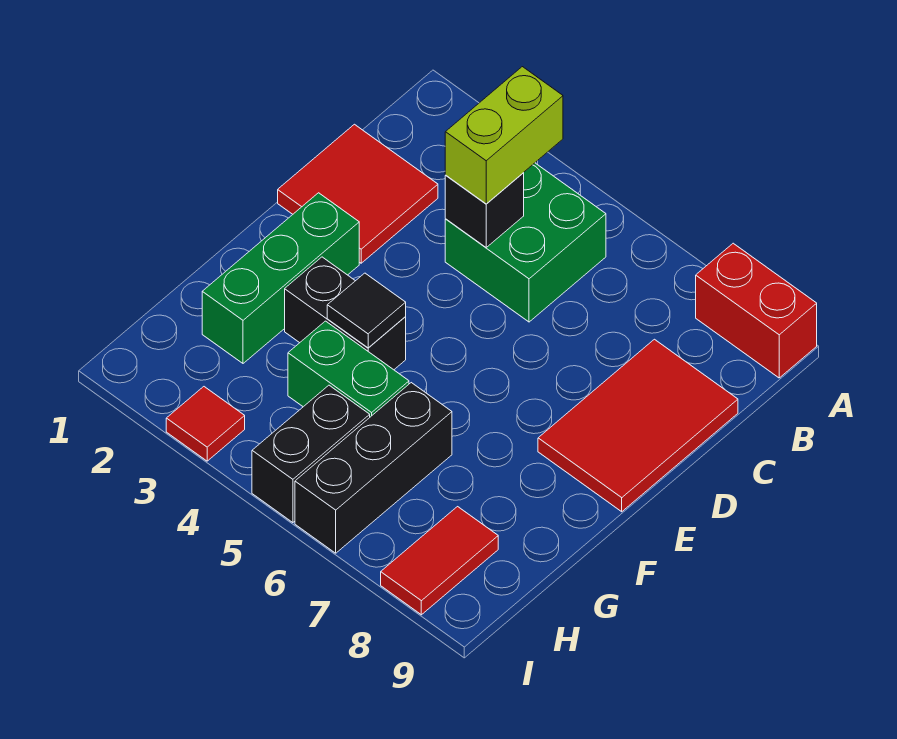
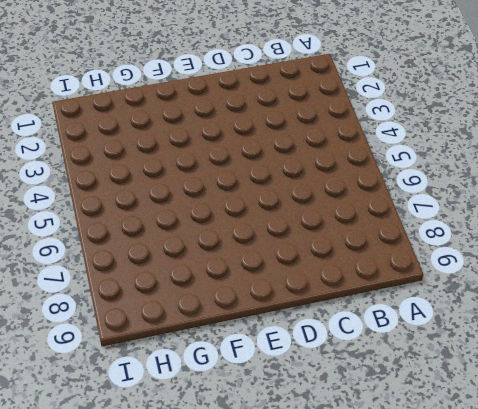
none -> red brick A8:A9 level 1
none -> green brick B4:C5 level 1
none -> red tile C1:D2 level 1

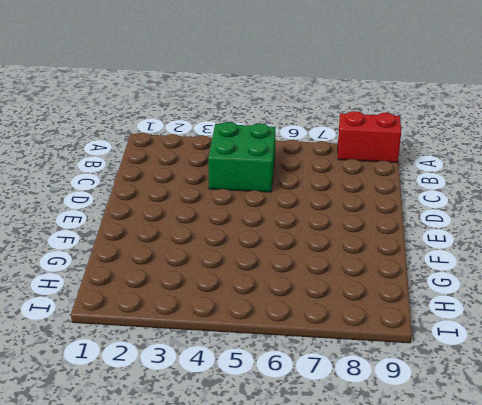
none -> red tile C1:D2 level 1
none -> red tile C8:E9 level 1
none -> green brick E2:G2 level 1

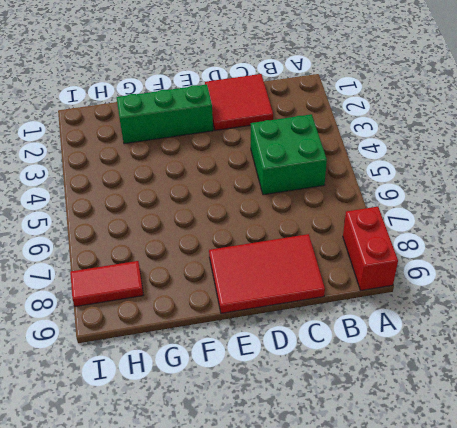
none -> black brick F3:F4 level 1
none -> green brick G4:G5 level 1
none -> black brick G6:I6 level 1

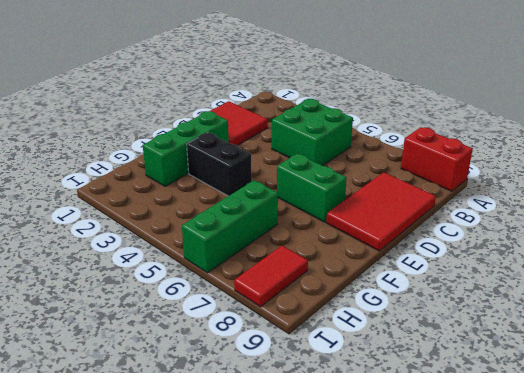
green brick E6:E7 level 1 -> green brick G4:G5 level 1
green brick G6:I6 level 1 -> black brick G6:I6 level 1
none -> black brick H5:I5 level 1
none -> red tile I3 level 1
none -> black brick C4 level 2

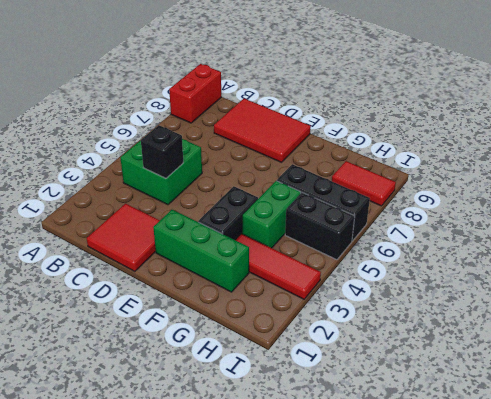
red tile G3:I3 level 1 -> red tile I3 level 1
none -> black tile F4 level 2
none -> lime brick B4:C4 level 3

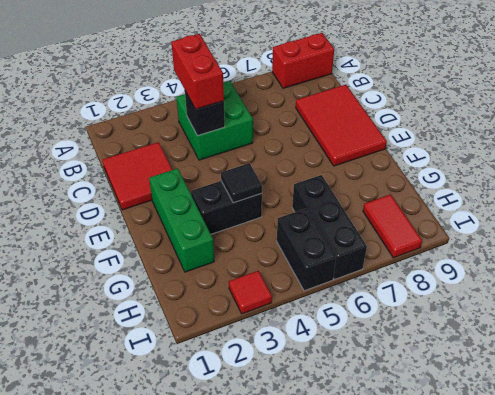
red brick B4:C4 level 3 -> lime brick B4:C4 level 3
none -> green brick G4:G5 level 1

